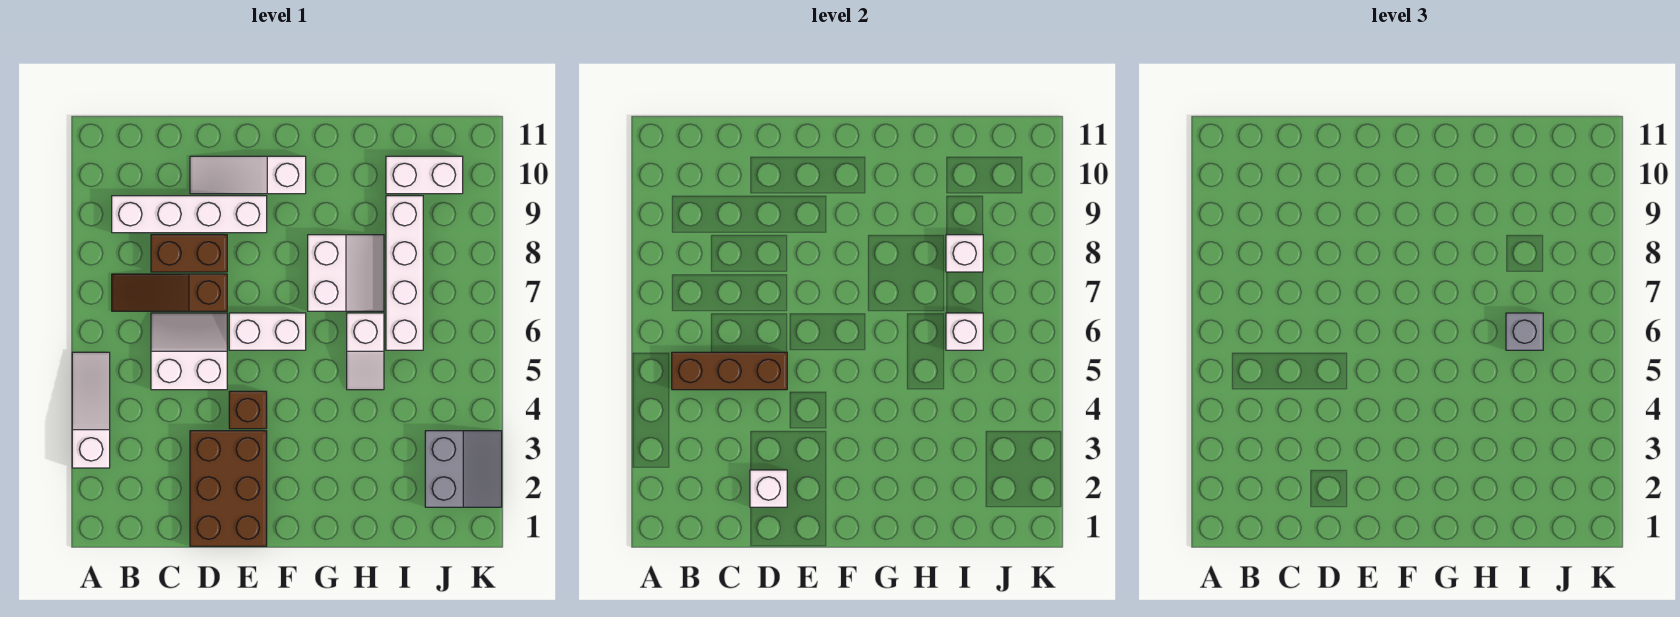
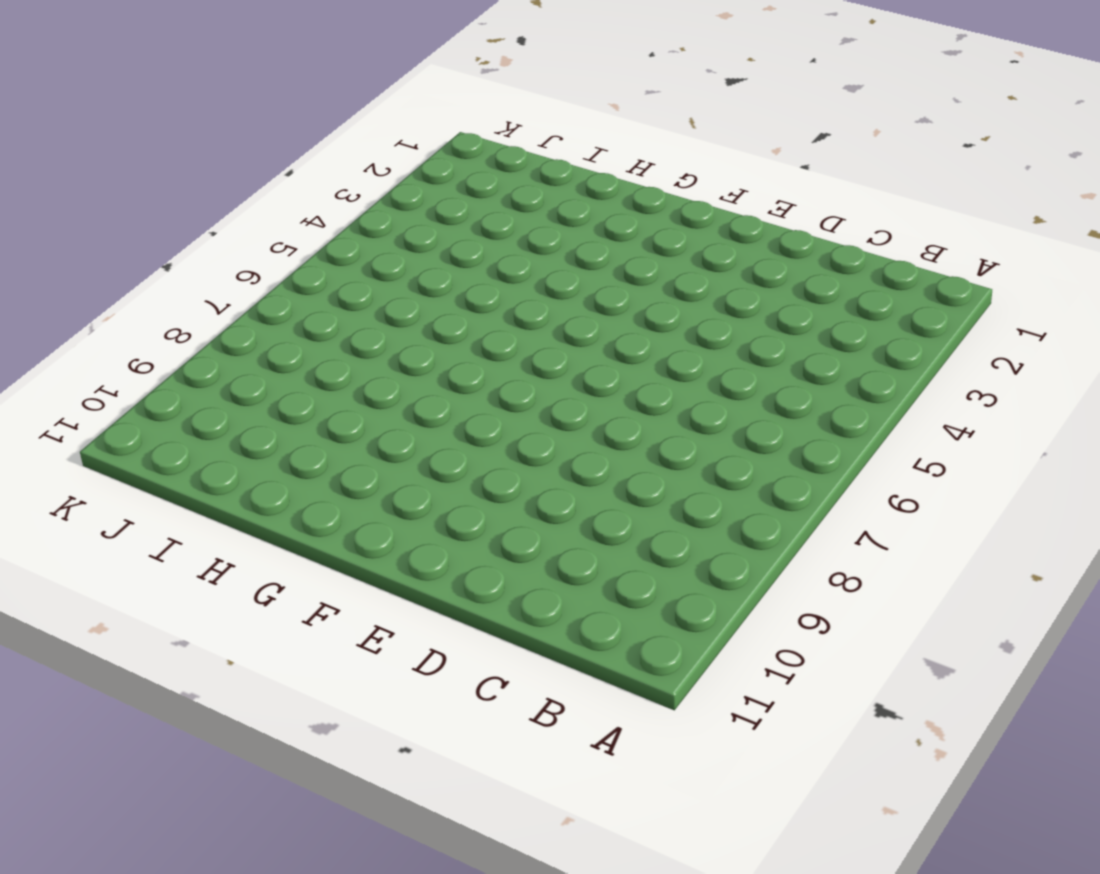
none -> white slope A3:A5 level 1 top 3
none -> brown slope B7:D7 level 1 top D
none -> white brick B9:E9 level 1

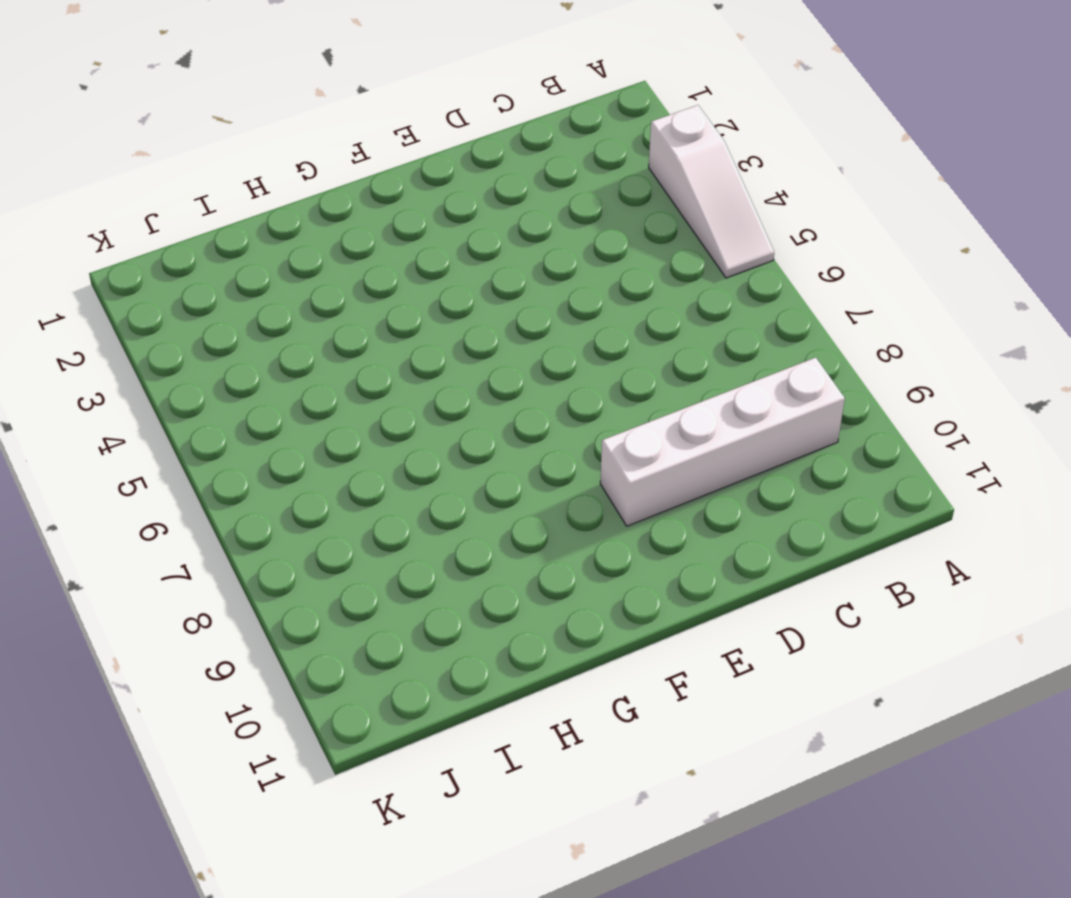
none -> brown slope B7:D7 level 1 top D
none -> white slope C5:D6 level 1 top 5
none -> brown brick C8:D8 level 1

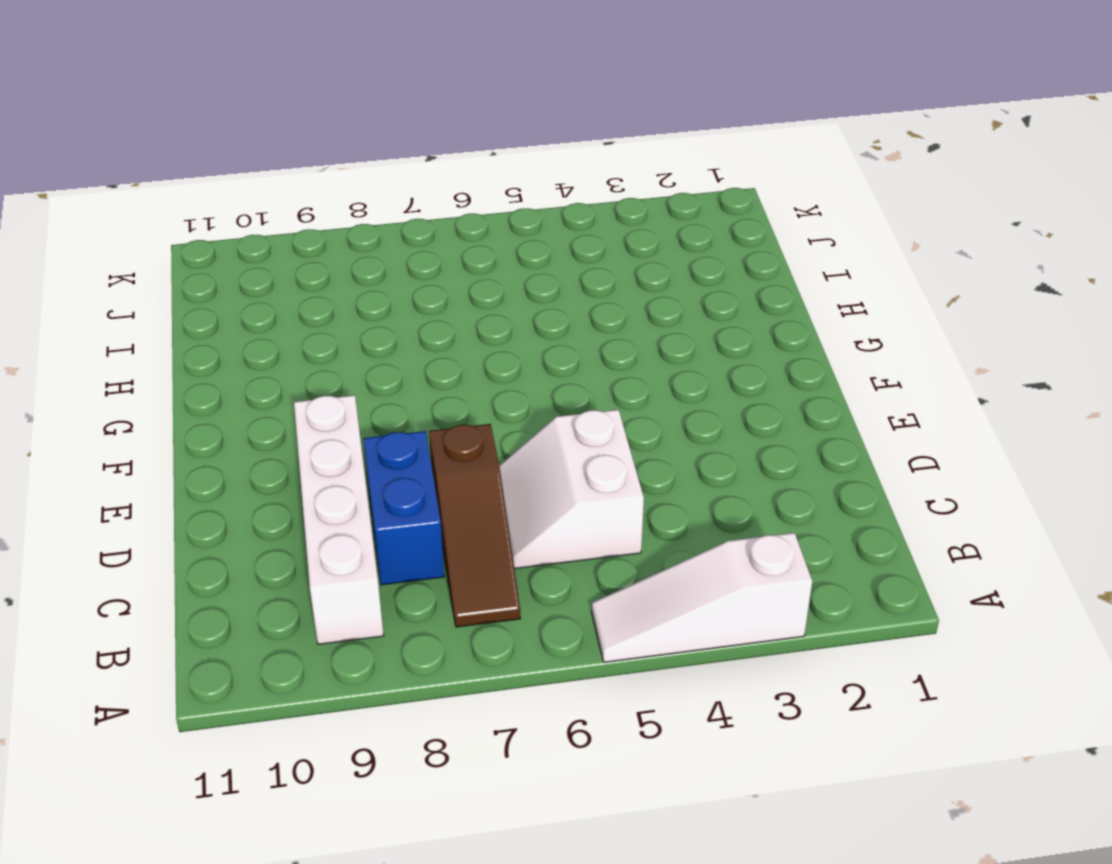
blue brick C8:D8 level 1 -> brown brick C8:D8 level 1
none -> brown brick D1:E3 level 1
none -> white slope D10:F10 level 1 top F
none -> brown brick E4 level 1

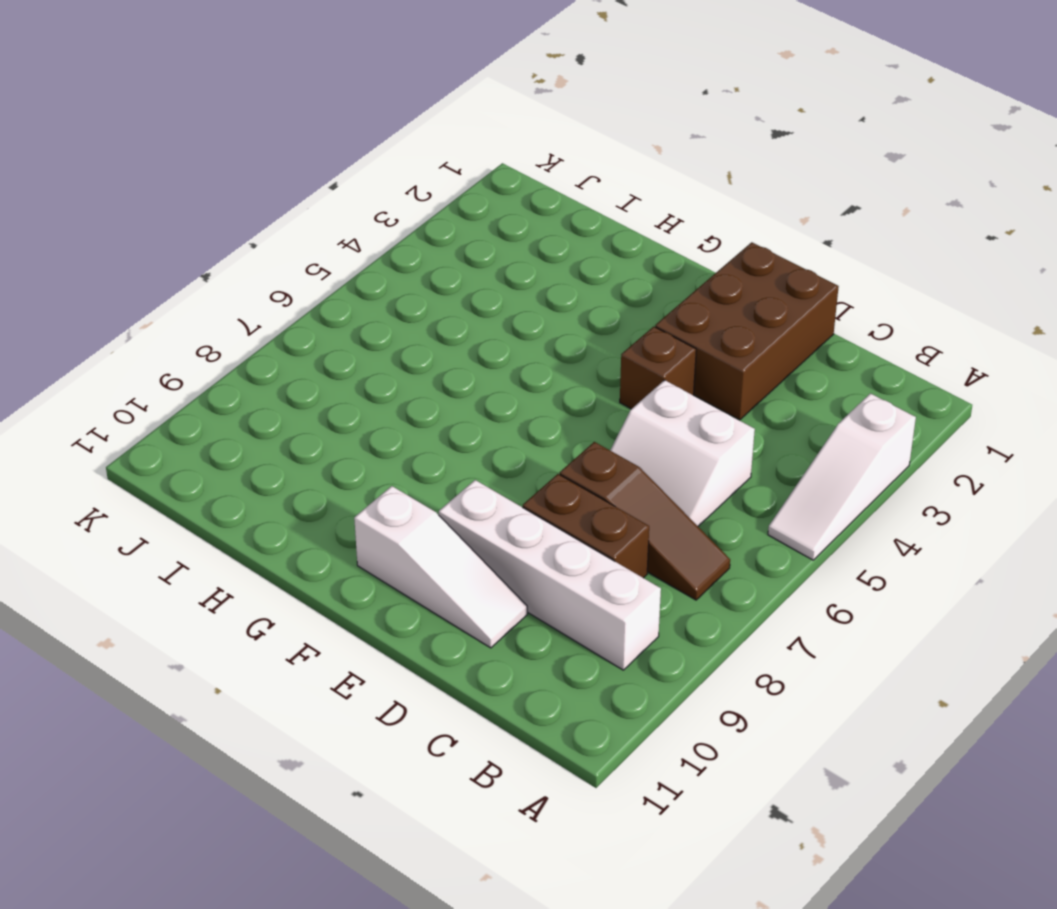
none -> white brick E6:F6 level 1
none -> white slope G7:H8 level 1 top G
none -> white slope H5:H6 level 1 top 6

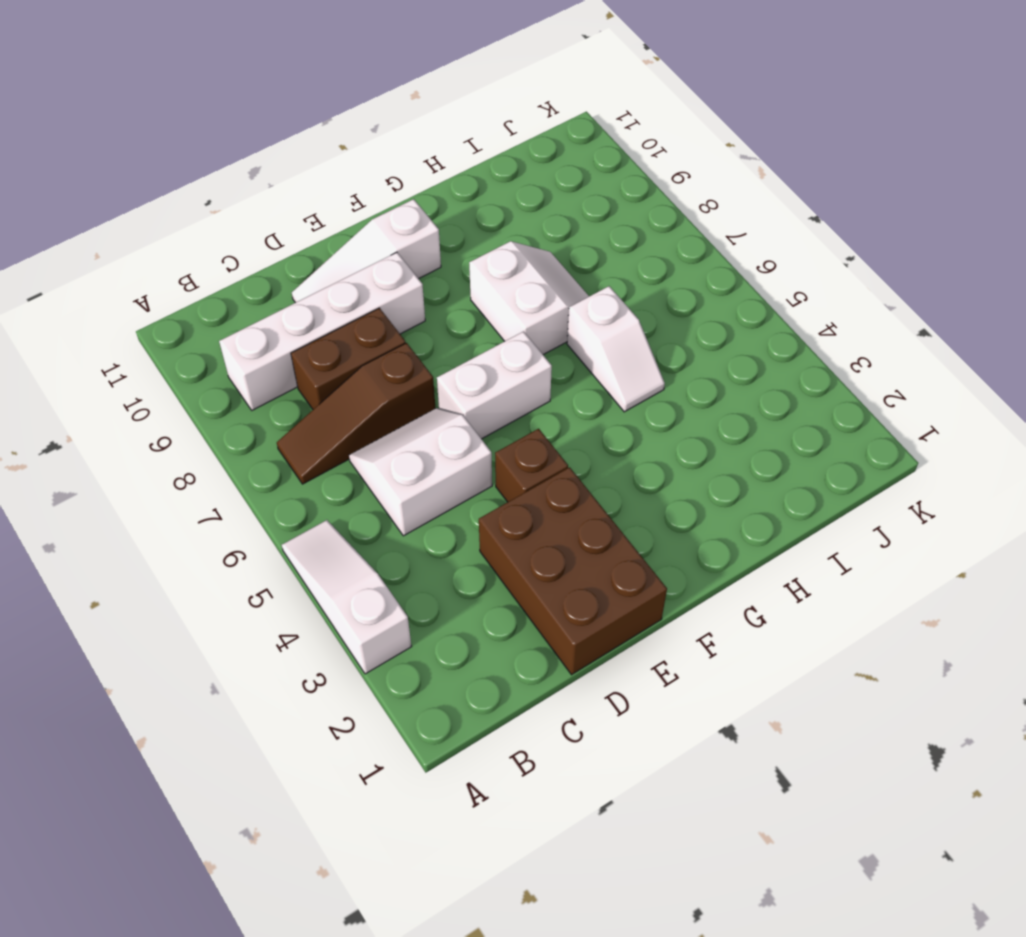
none -> white brick I6:I9 level 1
none -> white brick I10:J10 level 1
none -> grey slope J2:K3 level 1 top J

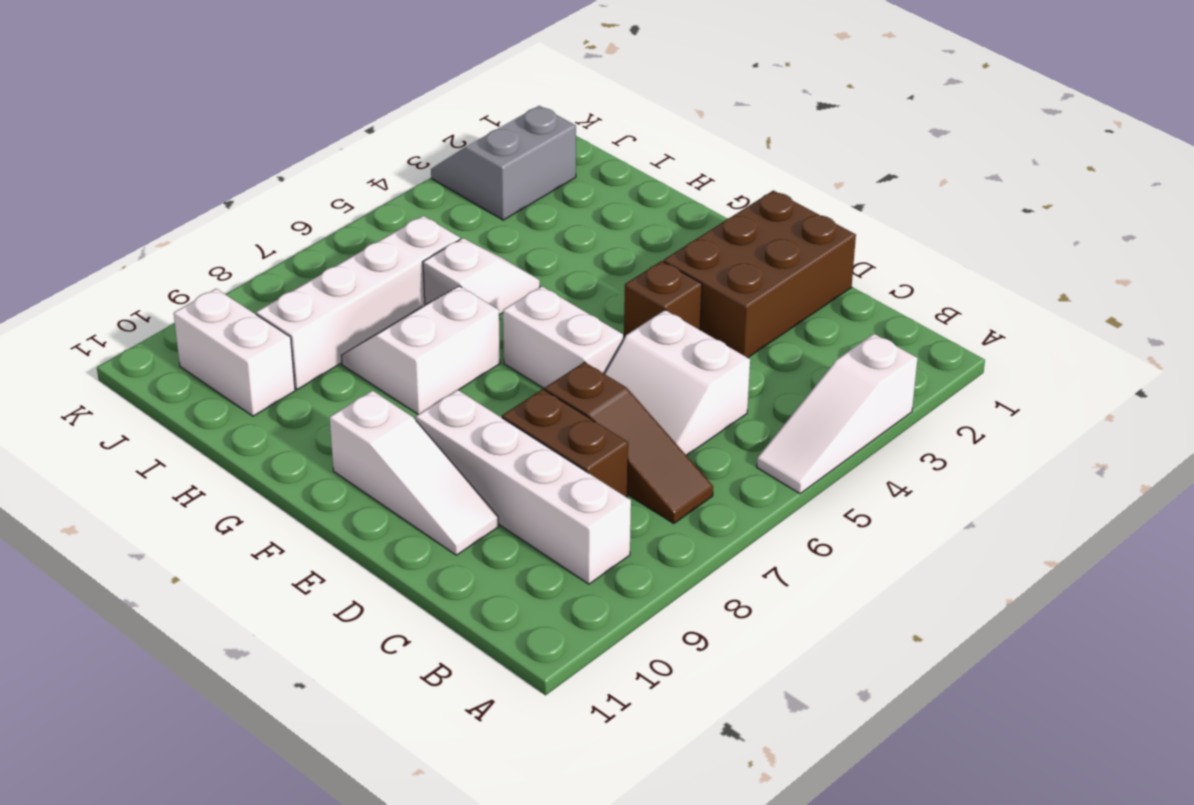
none -> brown brick B5:D5 level 2
none -> white brick D2 level 2
none -> white brick I6 level 2

